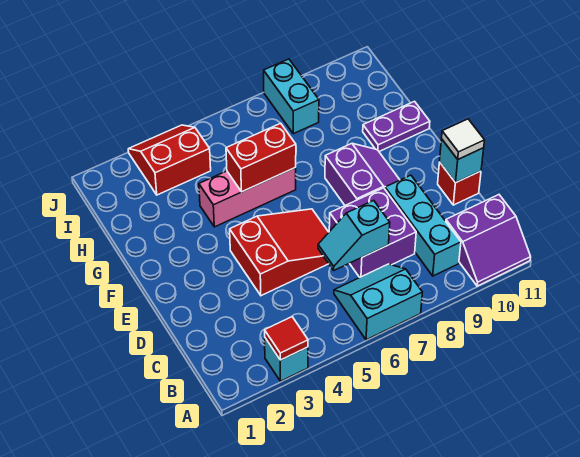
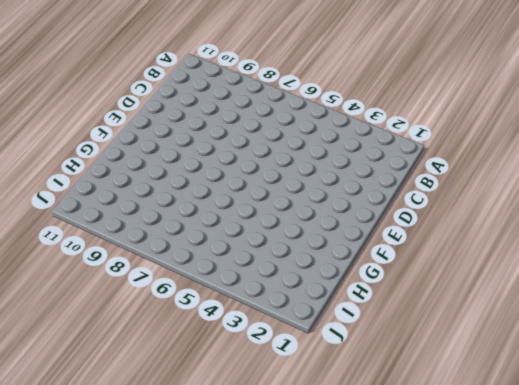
none -> cyan brick A3 level 1
none -> cyan slope A6:B7 level 1 top A
none -> purple slope A10:B11 level 1 top B

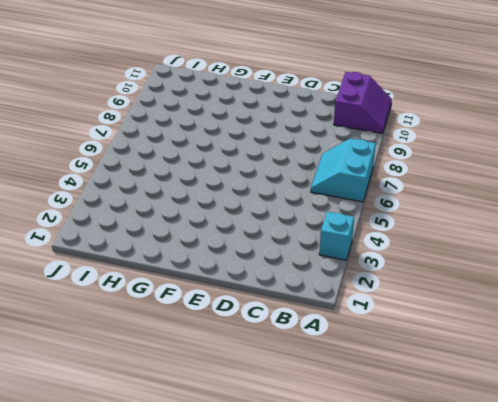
none -> cyan brick B9:D9 level 1
none -> purple brick C7:D8 level 1
none -> red slope D4:E6 level 1 top 4

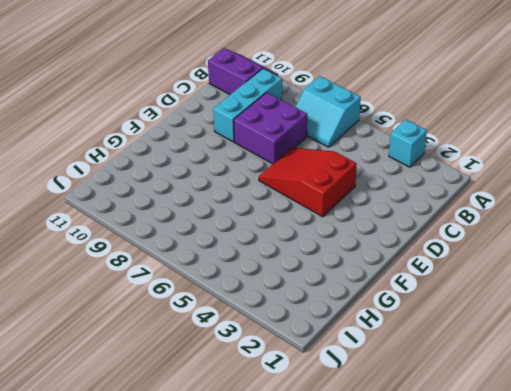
none -> red brick D11 level 1
none -> purple slope E8:F9 level 1 top 8
none -> pink brick G4:G6 level 1

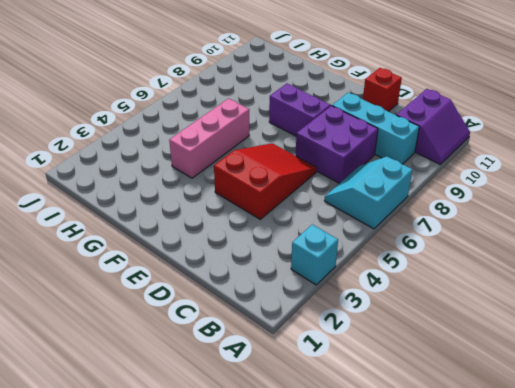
none -> purple plate G10:G11 level 1
none -> red slope I3:J4 level 1 top I
none -> cyan brick I8:J8 level 1

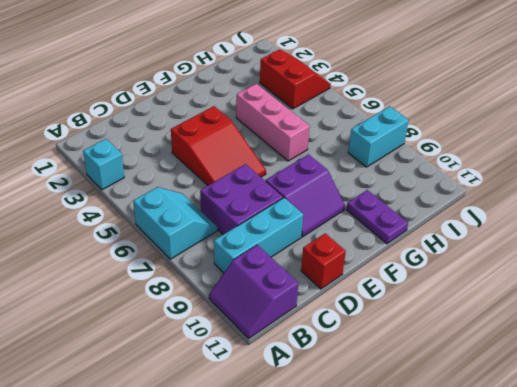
none -> red tile A3 level 2
none -> cyan slope C6:C7 level 2 top 7
none -> cyan brick D11 level 2

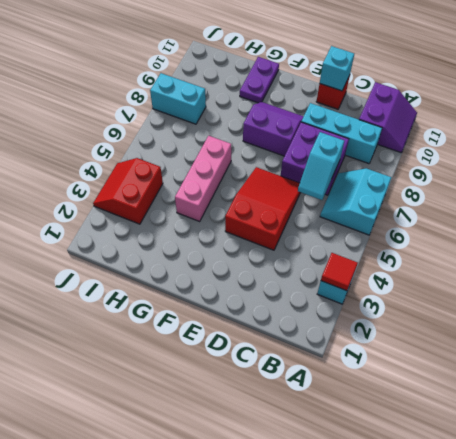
none -> red brick G5:G6 level 2
none -> white tile D11 level 3

